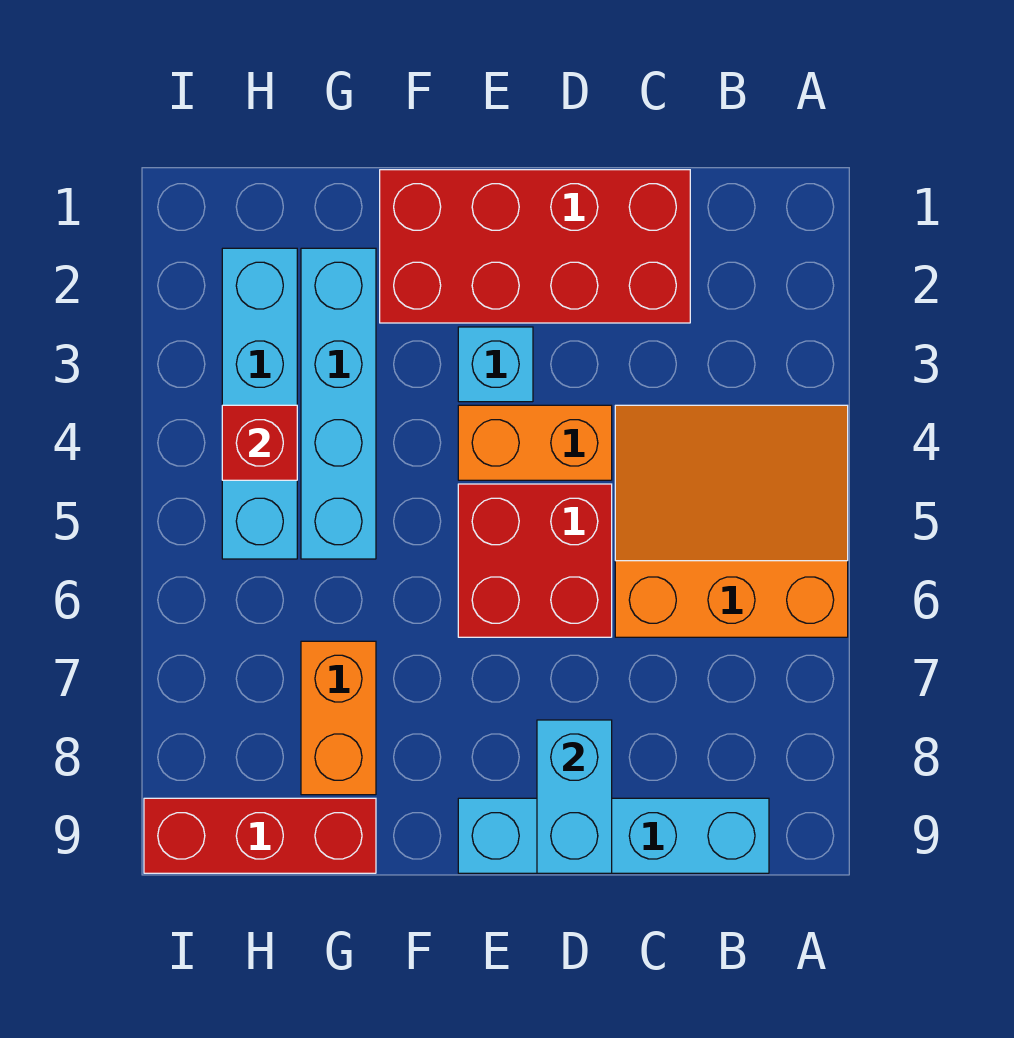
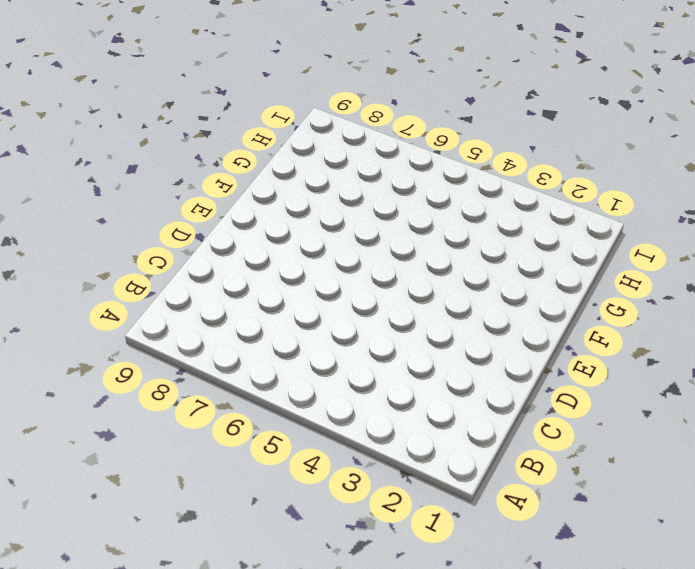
none -> orange slope A4:C6 level 1 top 6
none -> cyan brick B9:E9 level 1
none -> red brick C1:F2 level 1

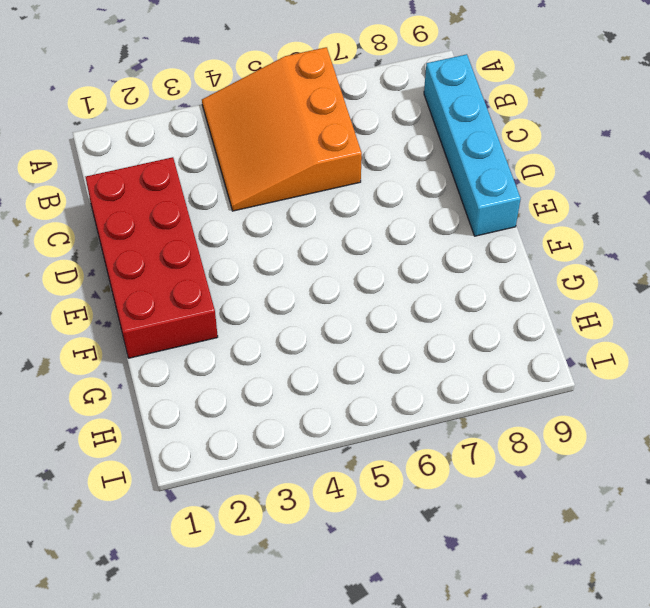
none -> orange brick D4:E4 level 1
none -> red brick D5:E6 level 1
none -> cyan brick E3 level 1

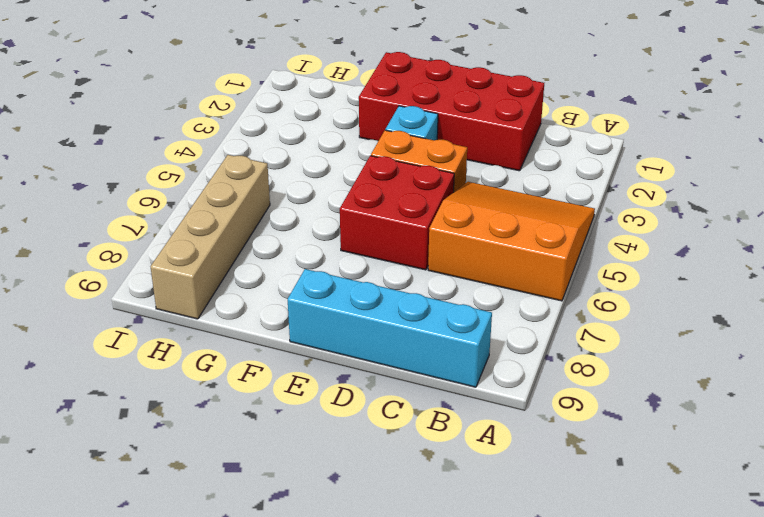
tan brick H6:H9 level 1 -> red brick G9:I9 level 1
none -> cyan brick G2:G5 level 1
none -> orange brick G7:G8 level 1
none -> cyan brick H2:H5 level 1

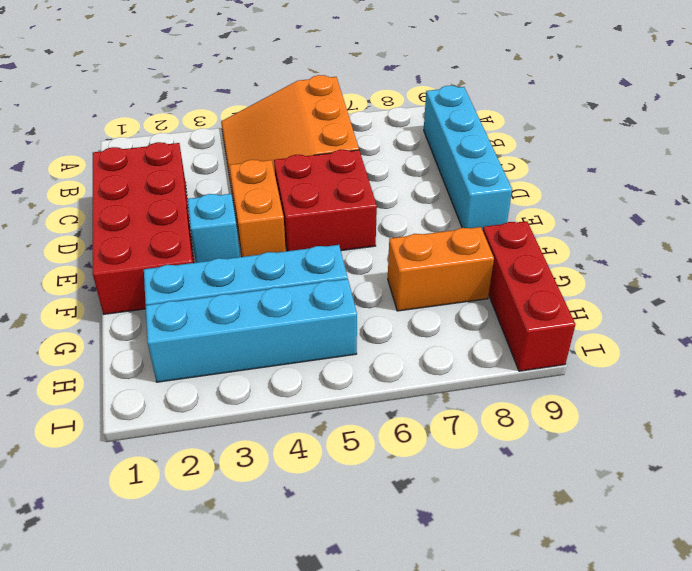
none -> cyan brick D8:D9 level 2
none -> red brick H4 level 2

